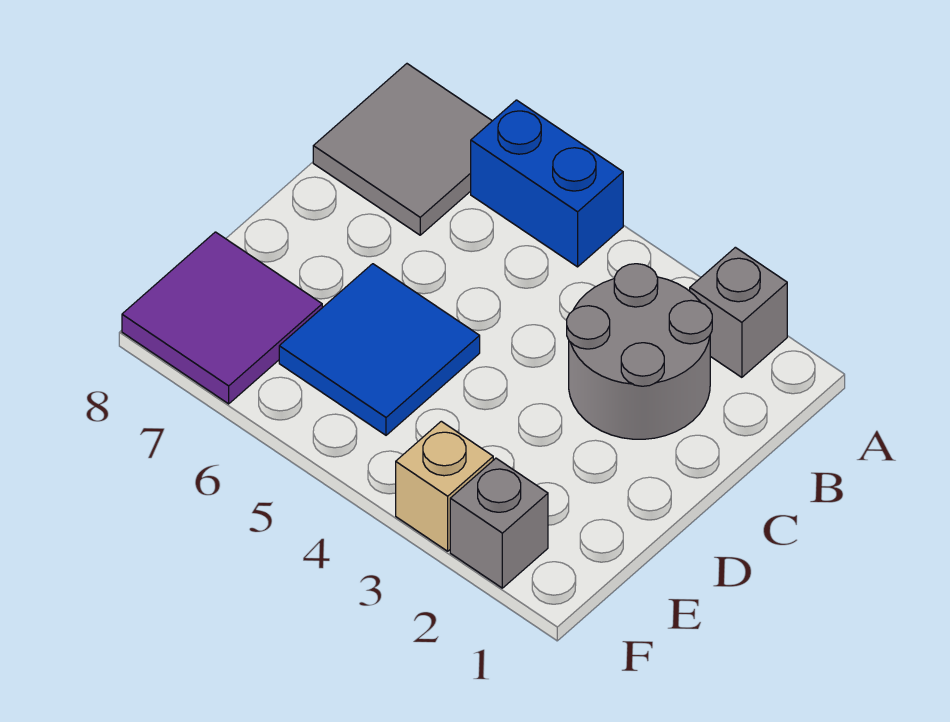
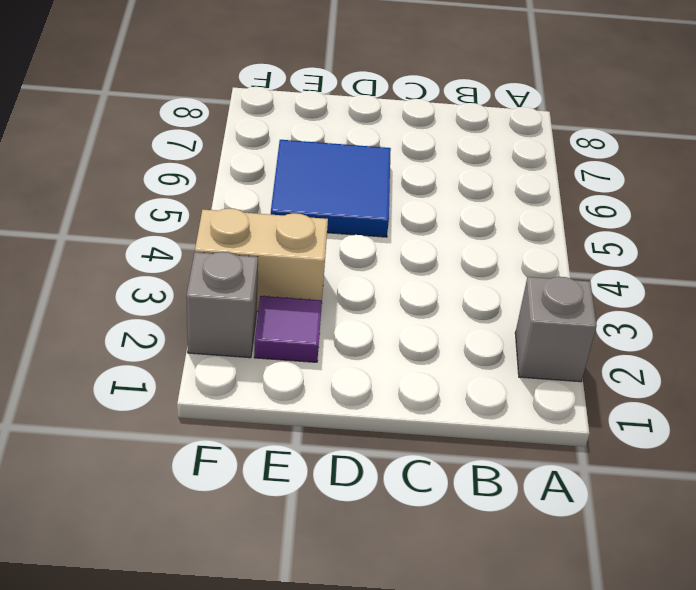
purple tile E2 level 1 -> none
tan brick E3:F3 level 1 -> tan brick F3 level 1
none -> blue brick A5:A6 level 1
none -> grey tile A7:B8 level 1

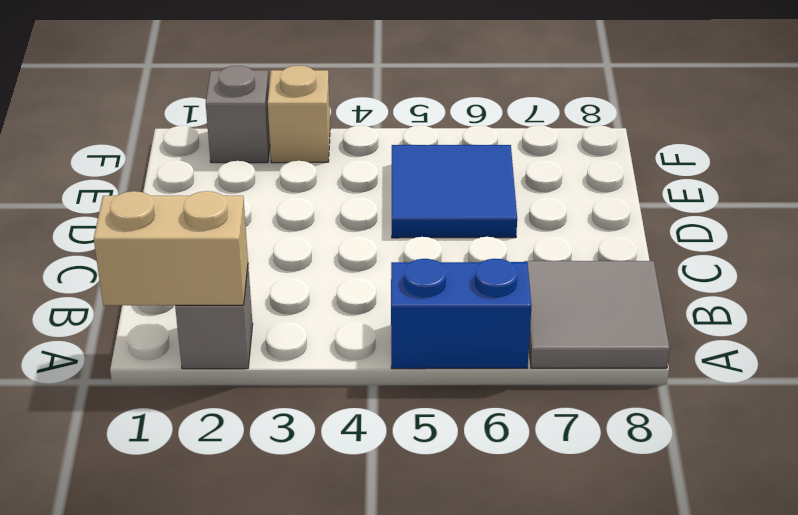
tan brick A1:A2 level 2 -> none
none -> grey round brick B2:C3 level 1
none -> purple tile E7:F8 level 1

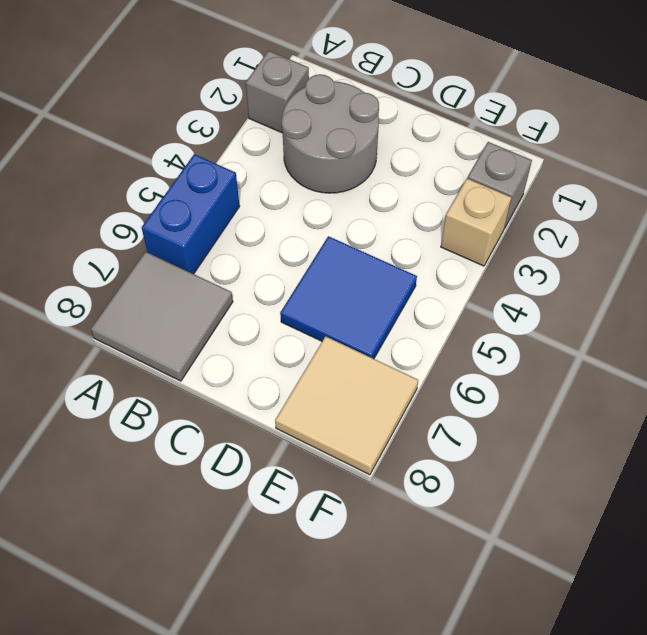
tan tile E7:F8 level 1 -> purple tile E7:F8 level 1

